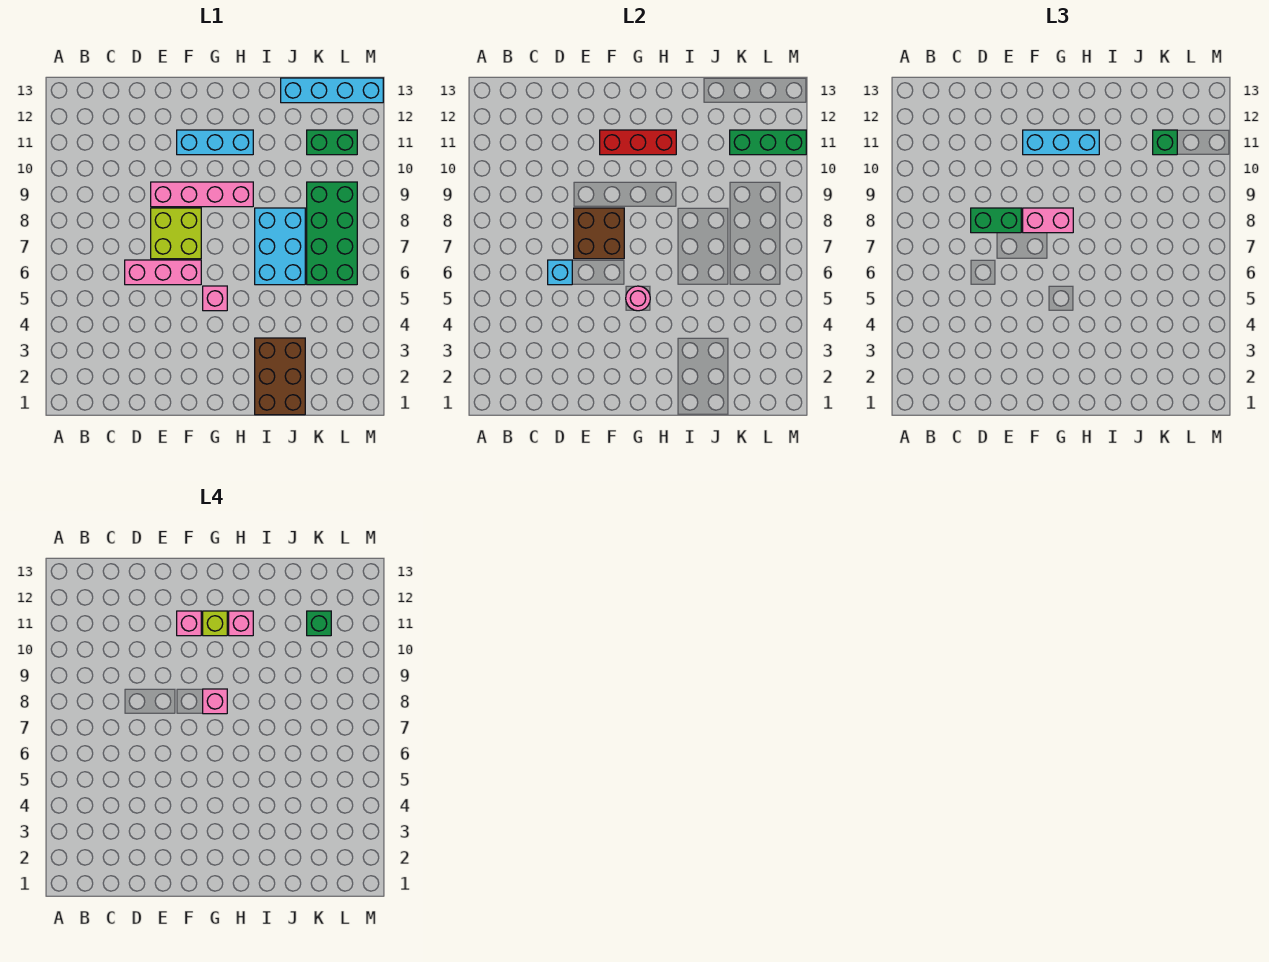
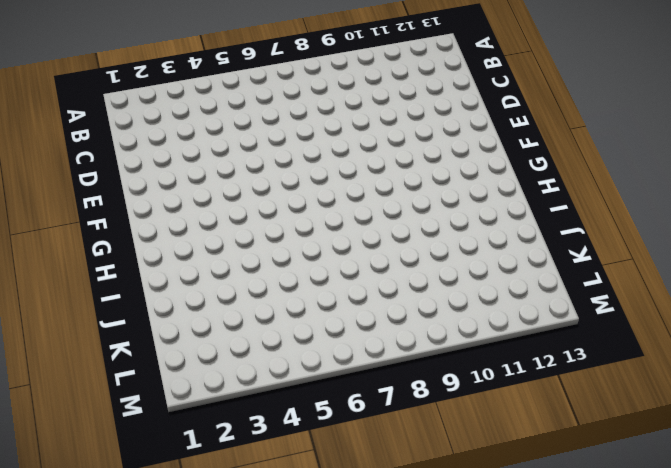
none -> pink brick D6:F6 level 1
none -> lime brick E7:F8 level 1
none -> pink brick E9:H9 level 1

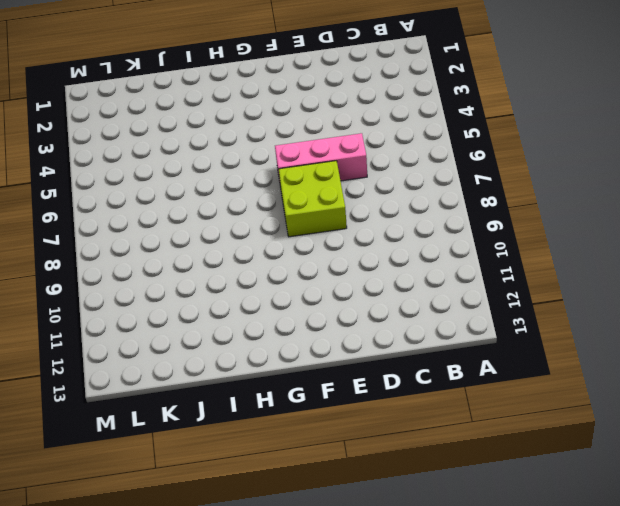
none -> pink brick E9:H9 level 1
none -> cyan brick F11:H11 level 1
none -> pink brick G5 level 1

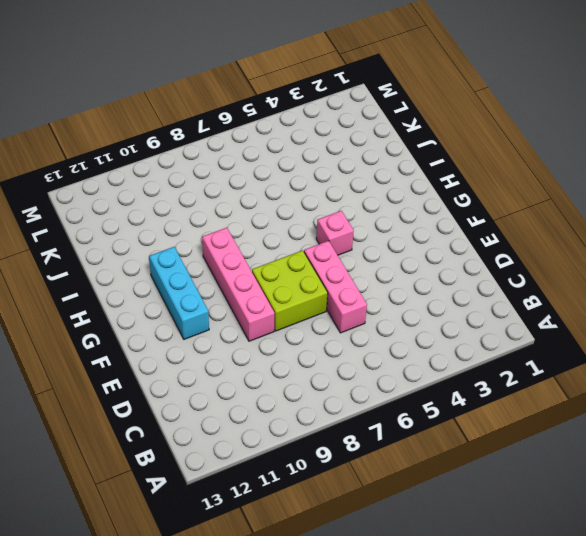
none -> brown brick I1:J3 level 1
none -> cyan brick I6:J8 level 1
none -> cyan brick J13:M13 level 1

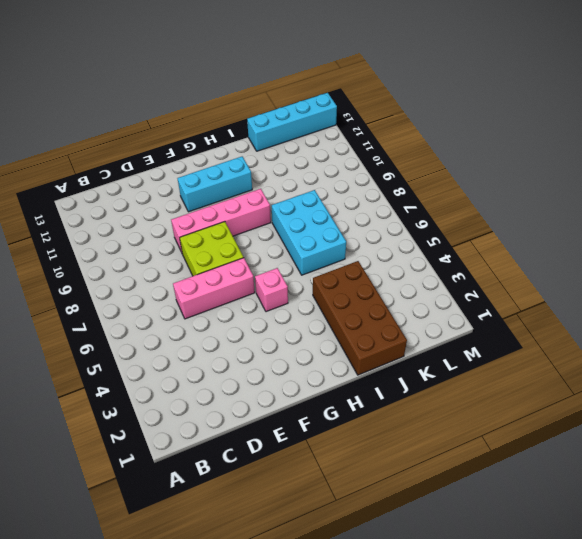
brown brick I1:J4 level 1 -> brown brick I1:J3 level 1
none -> green brick K6:L9 level 1
none -> green brick K11:L11 level 1
none -> cyan brick D6 level 2

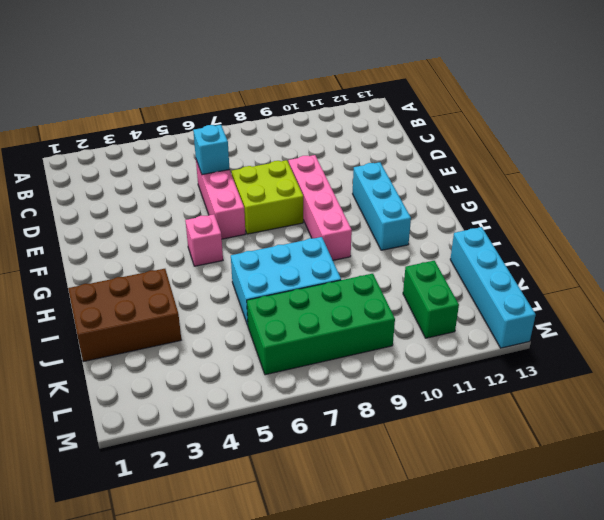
none -> brown brick E7:F8 level 2
none -> red brick F11:H11 level 2
none -> pink round brick G5 level 2

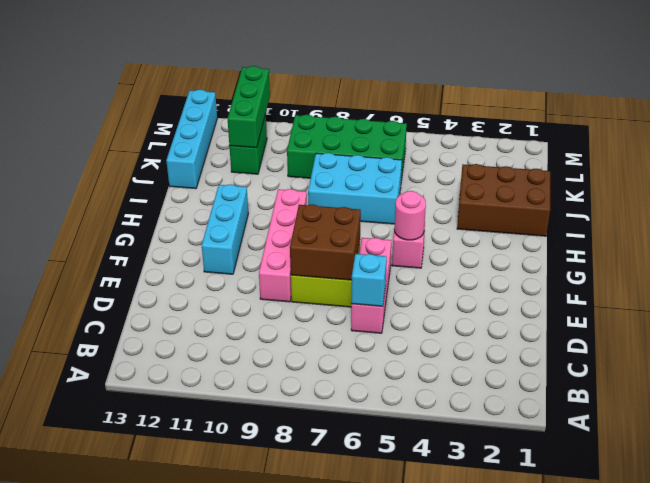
none -> red brick F11:H11 level 2
none -> green brick D8:E8 level 3
none -> pink brick F8:G8 level 3

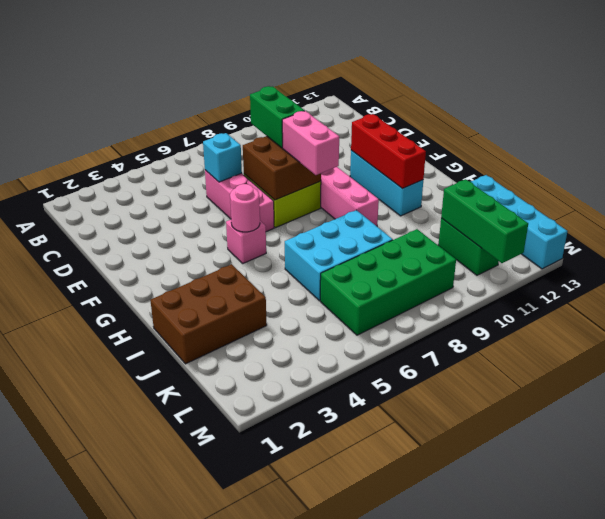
none -> cyan brick F11:H11 level 3
none -> green brick K11 level 3
none -> pink brick F11 level 4

